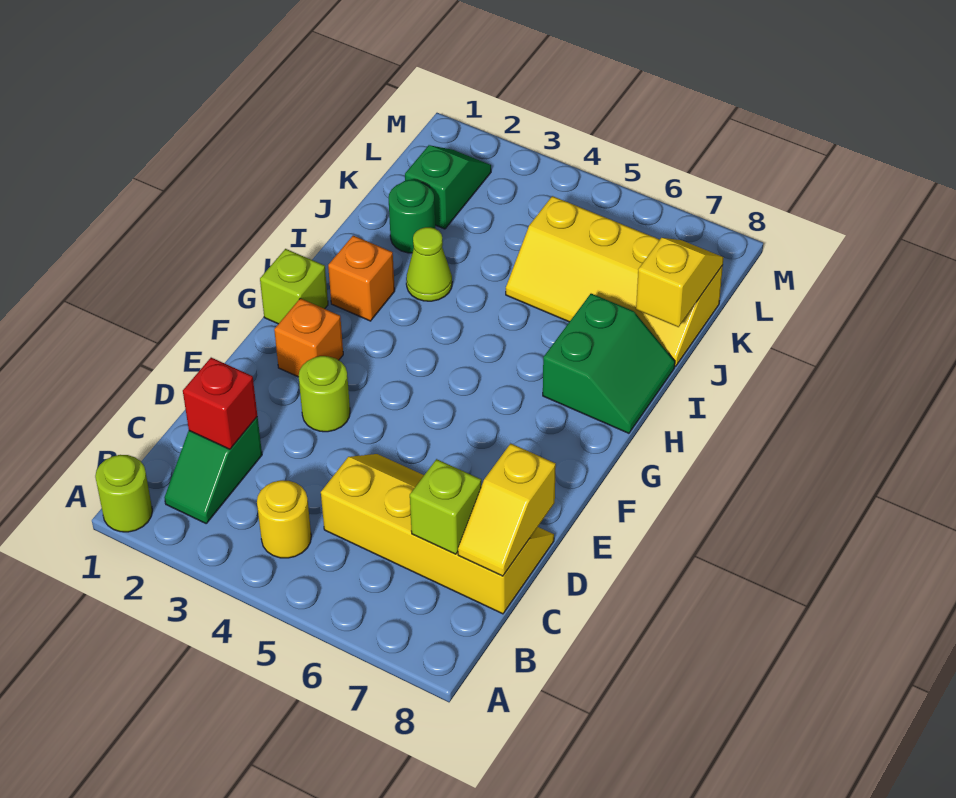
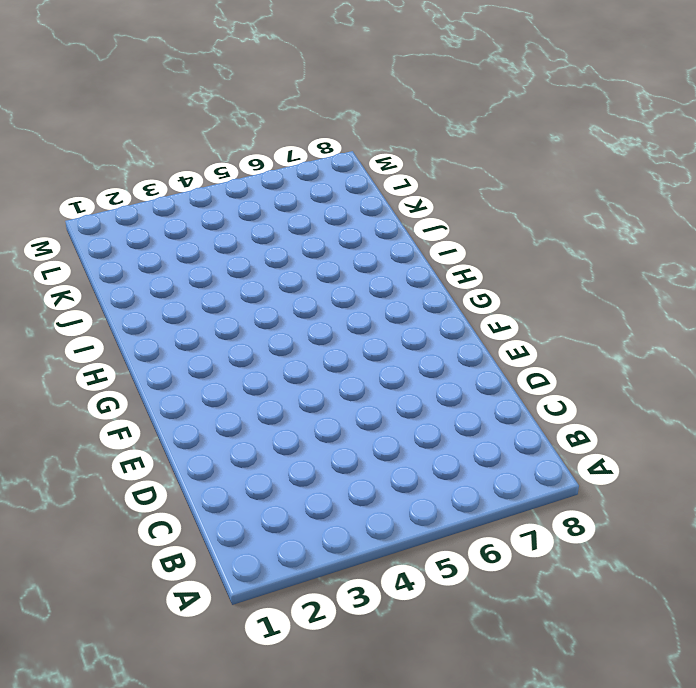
none -> lime round brick A1 level 1
none -> green slope B2:C2 level 1 top C
none -> yellow round brick B4 level 1

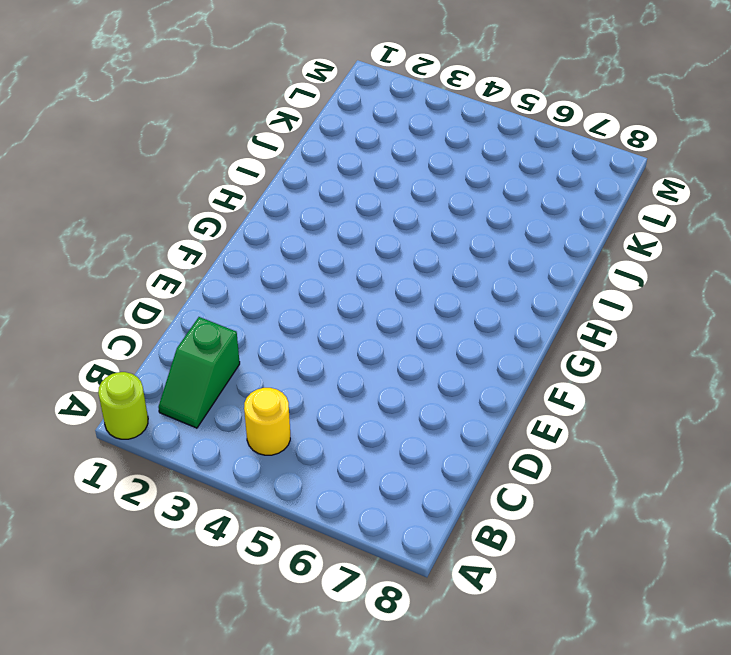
none -> yellow slope C5:D8 level 1 top C
none -> lime round brick E3 level 1
none -> orange brick F2 level 1

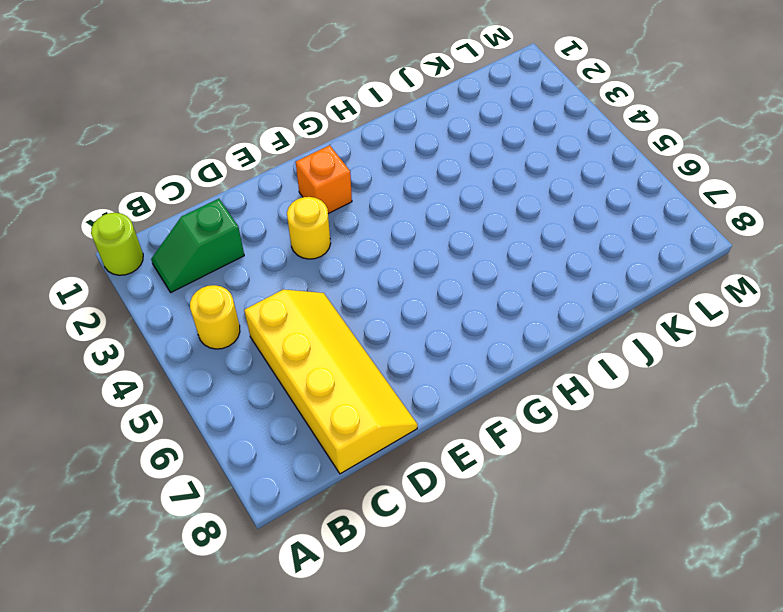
yellow round brick E3 level 1 -> lime round brick E3 level 1
none -> lime brick G1 level 1
none -> orange brick H2 level 1
none -> green slope H7:I8 level 1 top 7

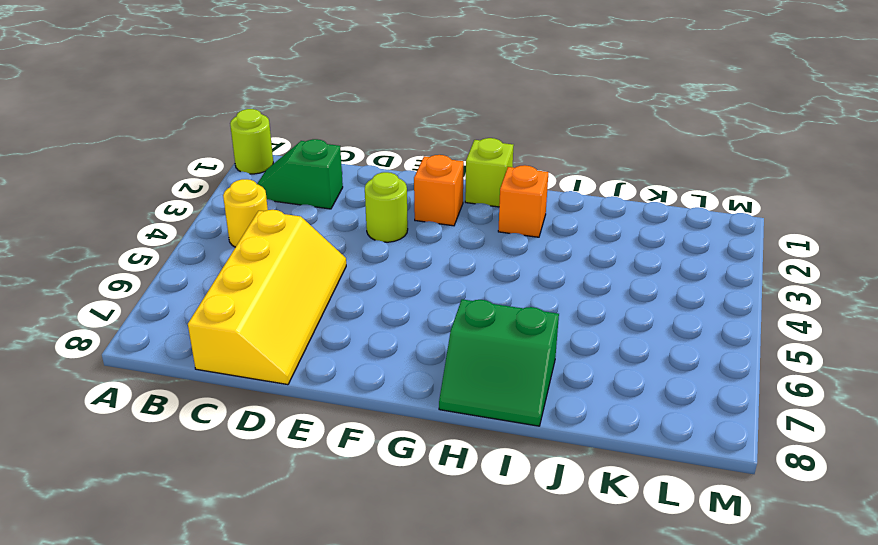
none -> lime cone I3 level 1
none -> green round brick J2 level 1
none -> yellow slope J5:K8 level 1 top K

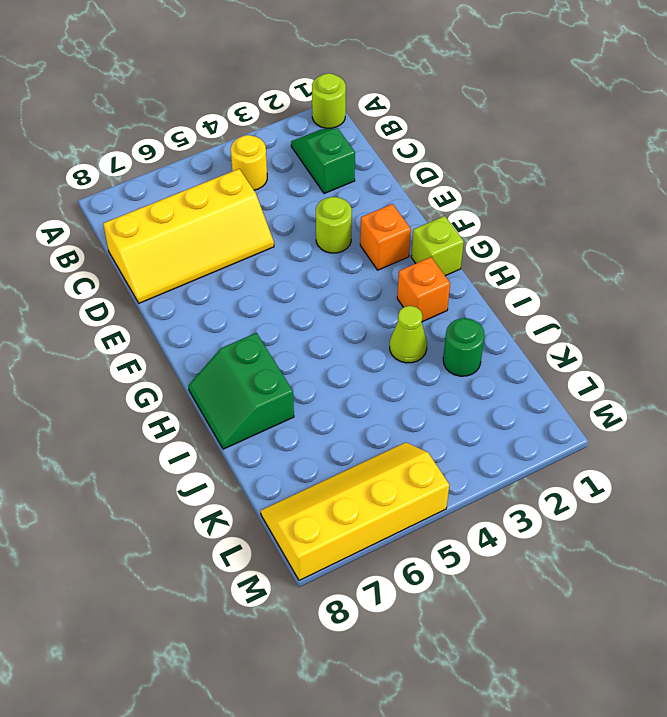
yellow slope L5:M8 level 1 top M -> yellow slope J5:K8 level 1 top K
none -> green slope K2:L2 level 1 top K
none -> red brick C2 level 2
none -> lime brick C7 level 2

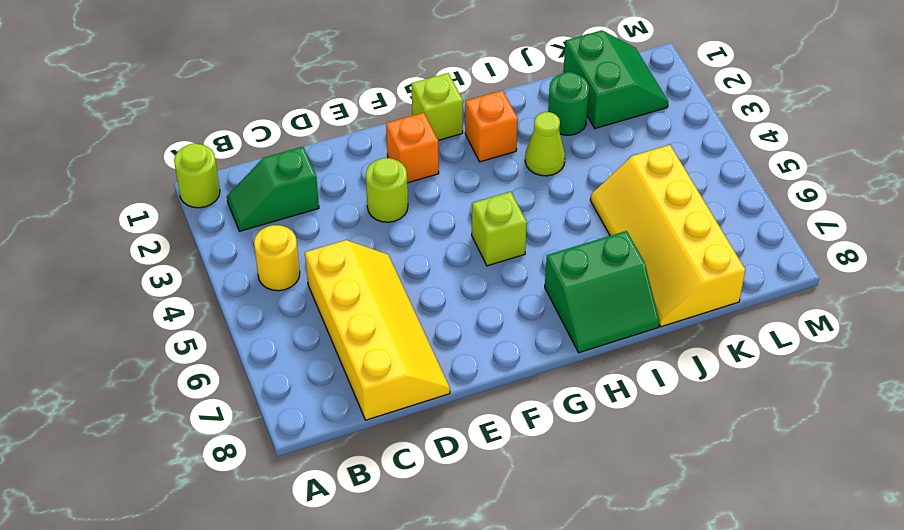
lime brick G5 level 1 -> lime brick C7 level 2
green slope K1:L2 level 1 top K -> green slope K2:L2 level 1 top K
none -> red brick C2 level 2
none -> yellow slope C8:D8 level 2 top D
none -> yellow slope J8:K8 level 2 top J

